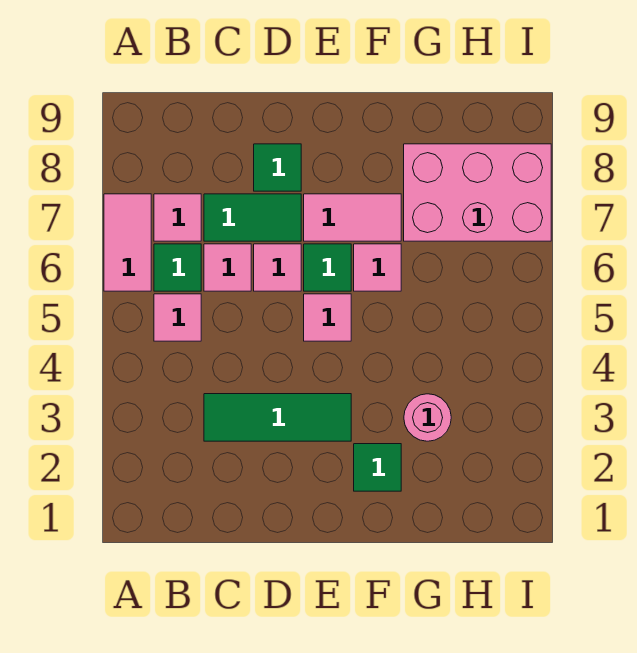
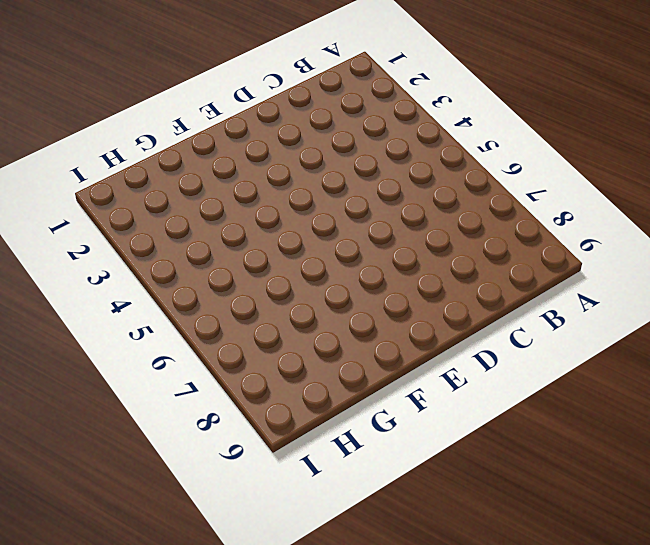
none -> pink tile A6:A7 level 1
none -> pink tile B5 level 1
none -> green tile B6 level 1

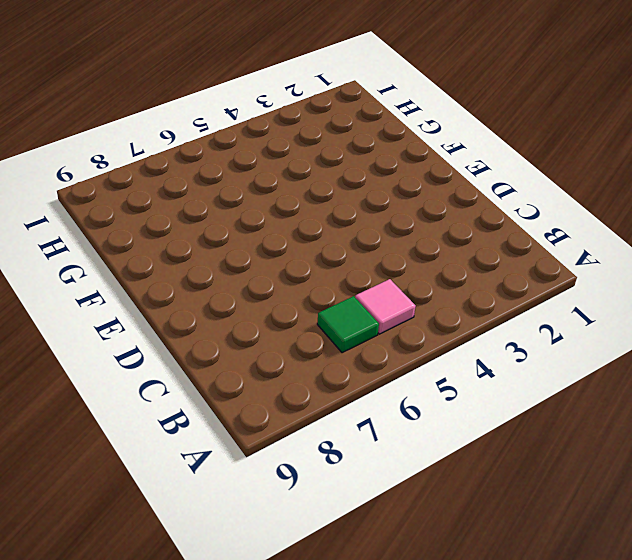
none -> pink tile A6:A7 level 1
none -> pink tile B7 level 1
none -> green tile C3:E3 level 1

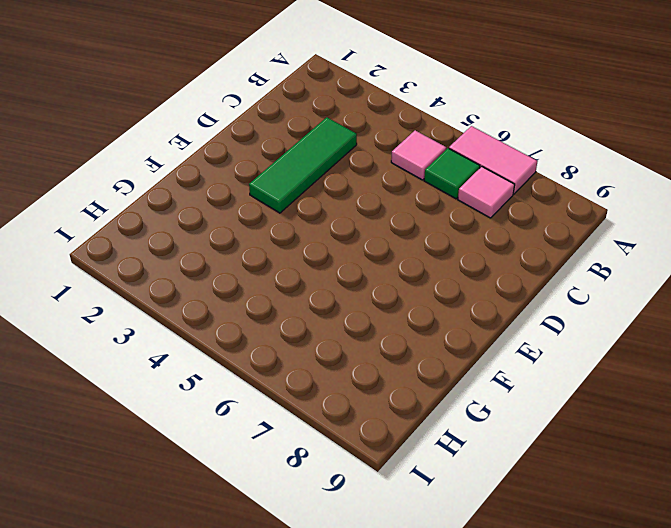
none -> pink tile C6 level 1
none -> green tile C7:D7 level 1
none -> pink tile D6 level 1

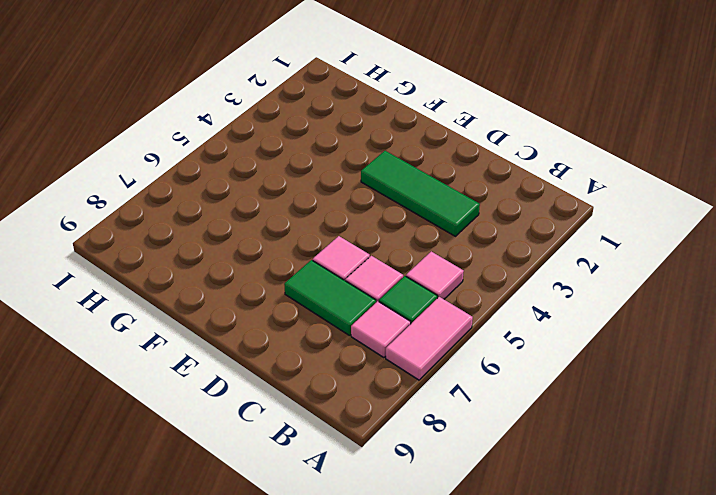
none -> green tile D8 level 1
none -> pink tile E5 level 1
none -> green tile E6 level 1

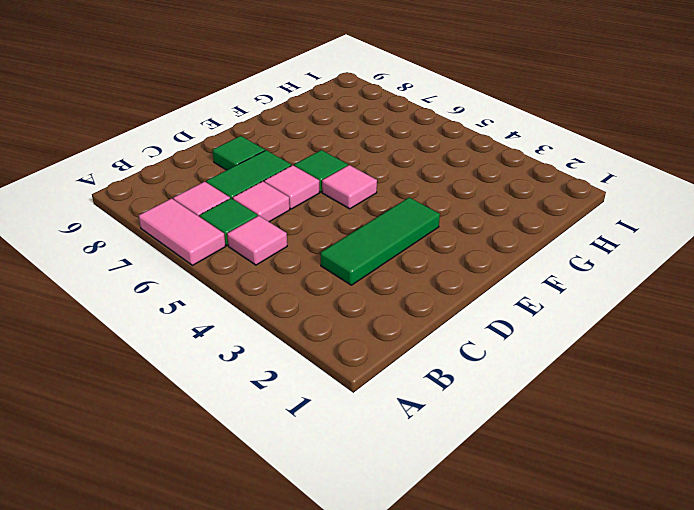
none -> pink tile E7:F7 level 1
none -> green tile F2 level 1
none -> pink tile F6 level 1

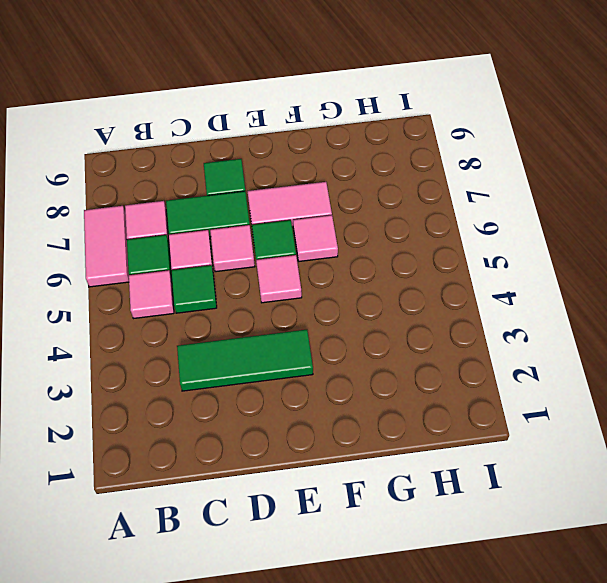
green tile C5 level 1 -> green tile F2 level 1
none -> pink round brick G3 level 1
none -> pink brick G7:I8 level 1

